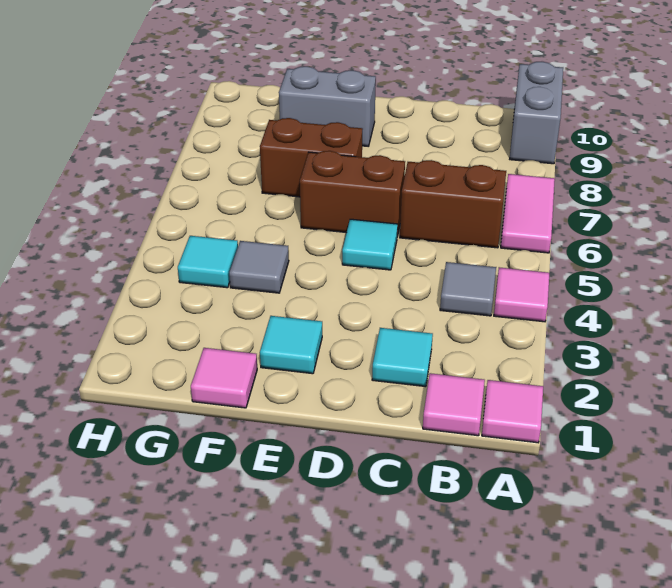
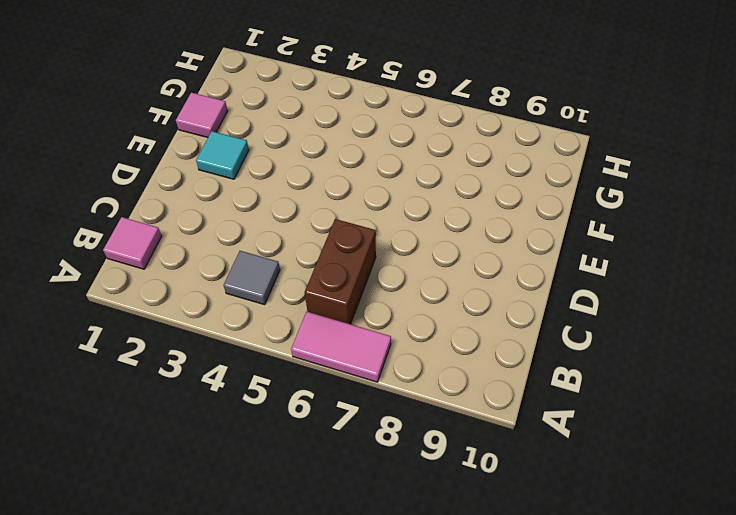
none -> pink tile A1 level 1
none -> pink tile A4 level 1
none -> grey brick A9:A10 level 1

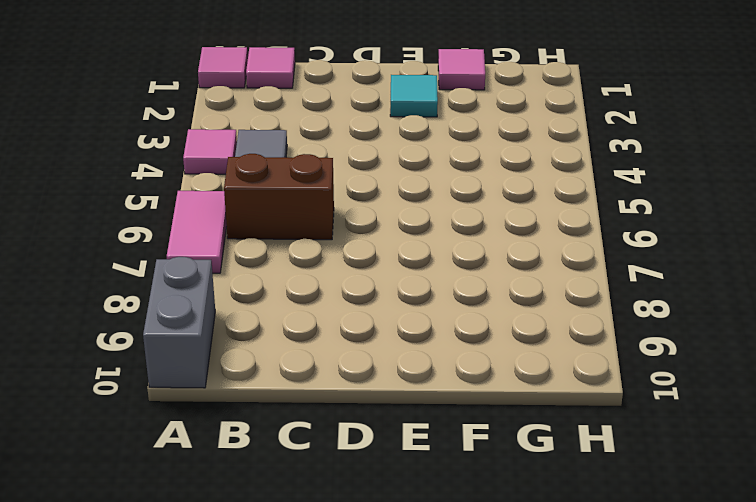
none -> cyan tile C2 level 1
none -> cyan tile D5 level 1
none -> brown brick D6:E6 level 1

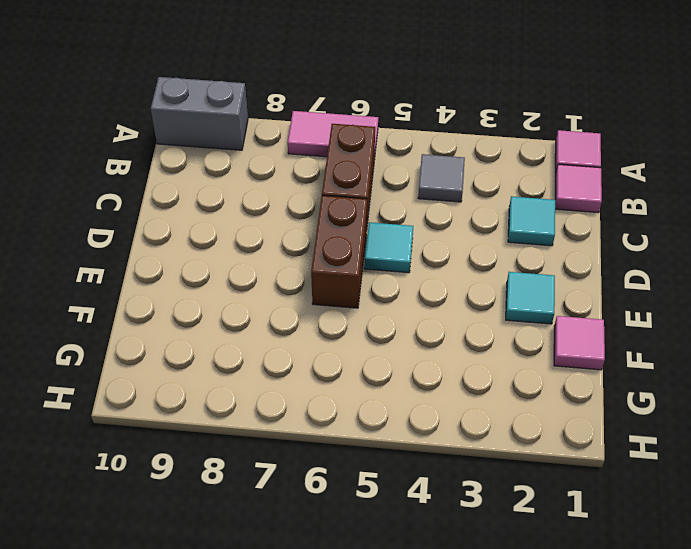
none -> pink tile A4 level 1
none -> brown brick E7:F7 level 1
none -> grey brick E9:F9 level 1

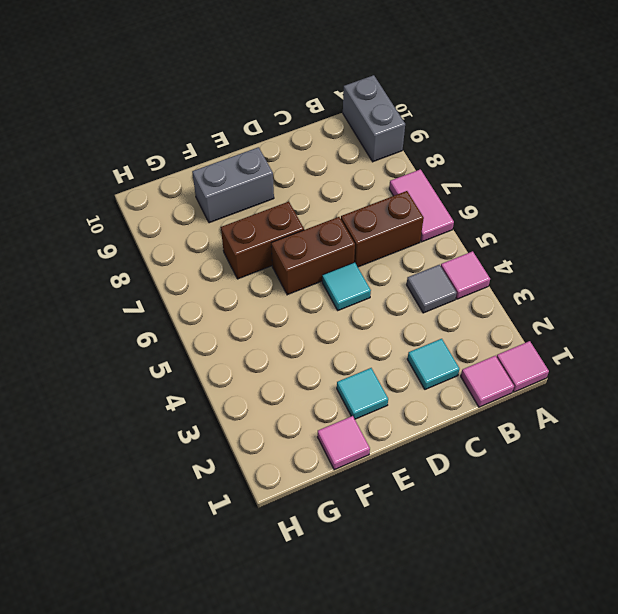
none -> grey tile F4 level 1
none -> cyan tile G4 level 1

